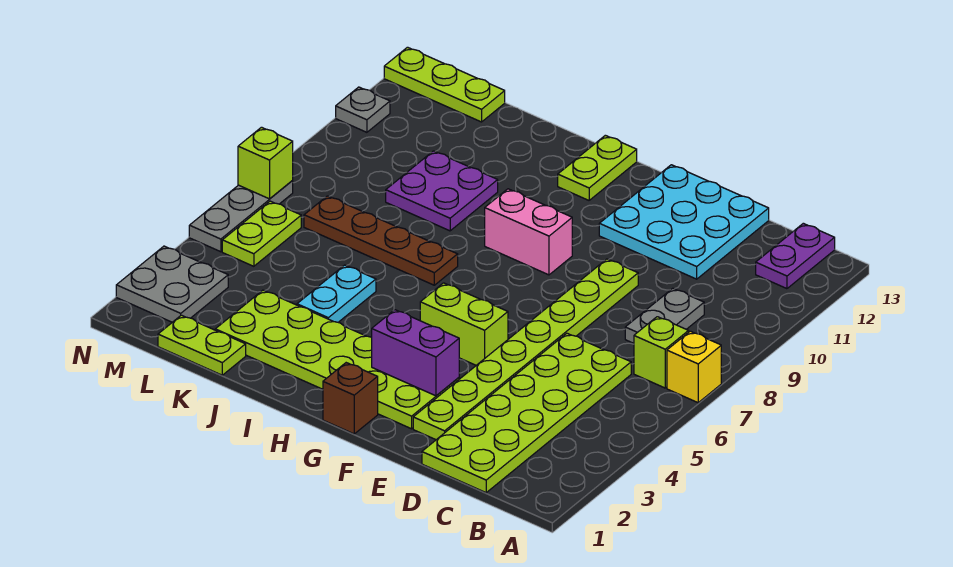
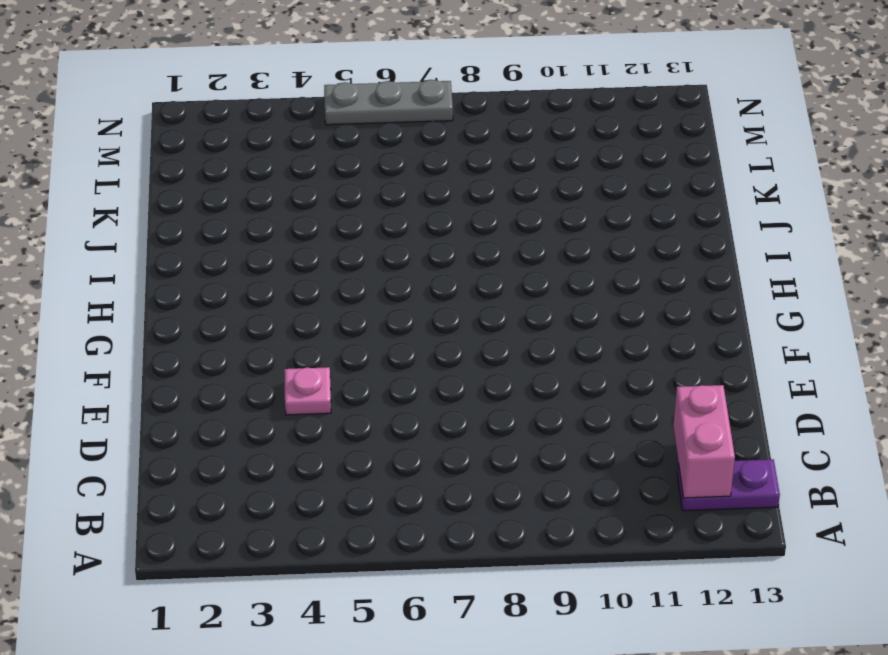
pink brick B12:C12 level 2 -> pink brick G9:H9 level 1
pink plate E4 level 1 -> lime plate E2:E9 level 1
none -> yellow brick A7 level 1
none -> lime brick B7 level 1
none -> lime plate C1:D6 level 1

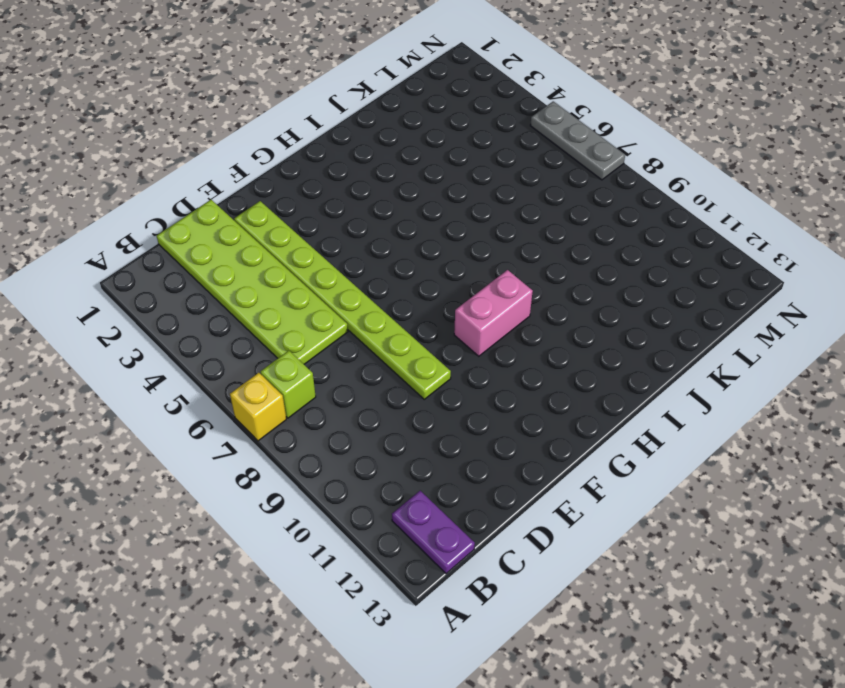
none -> grey plate C8:C9 level 1
none -> cyan plate D11:F13 level 1
none -> lime plate F2:K3 level 1

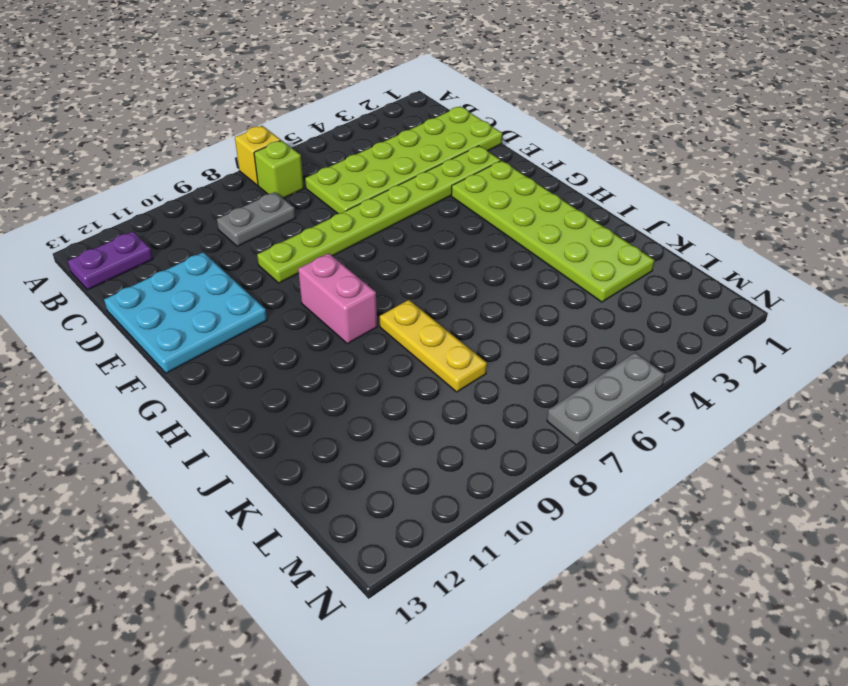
yellow plate I8:K8 level 1 -> none
none -> lime brick F5:G5 level 1
none -> brown brick G1 level 1
none -> lime plate H12:H13 level 1

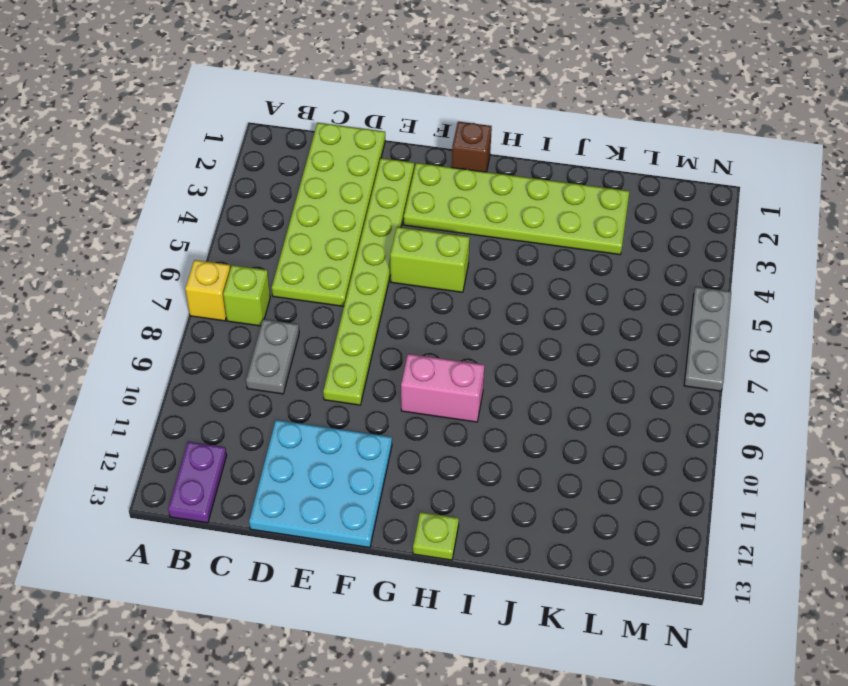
lime plate H13 level 1 -> lime plate H12:H13 level 1
none -> brown plate I7:L7 level 1
none -> cyan plate J4:J5 level 1
none -> purple plate J9:K10 level 1

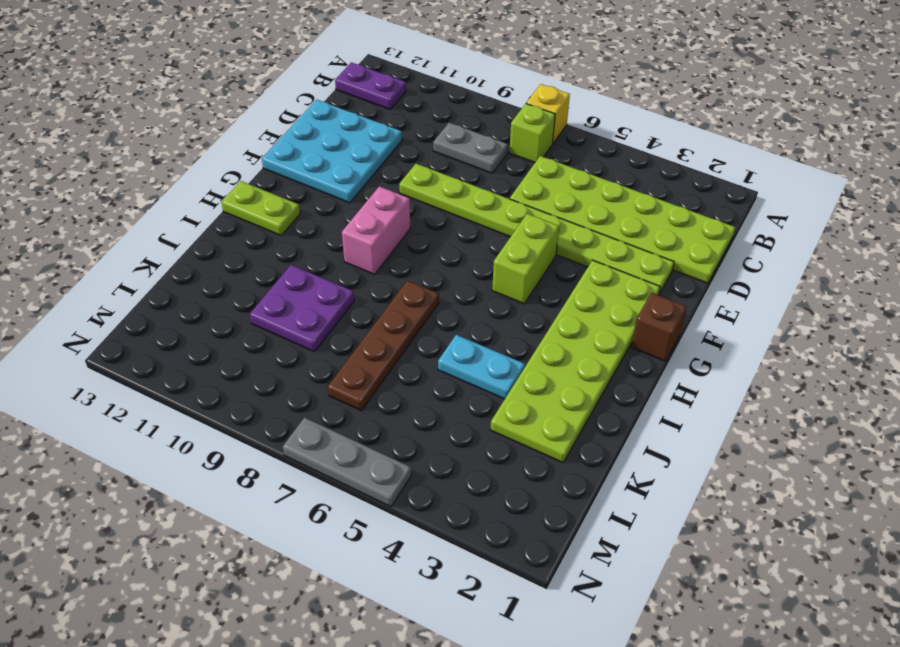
none -> lime plate K1:L1 level 1
none -> lime plate L13:N13 level 1
none -> grey plate M2:N3 level 1

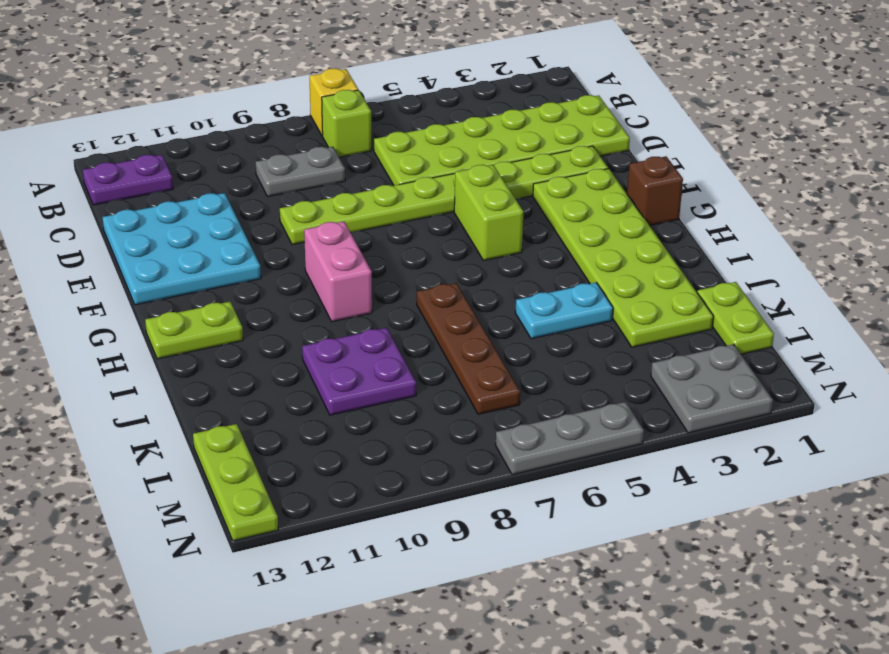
none -> lime plate M5:M6 level 1
none -> grey plate N11 level 1
none -> purple brick F3:G3 level 2

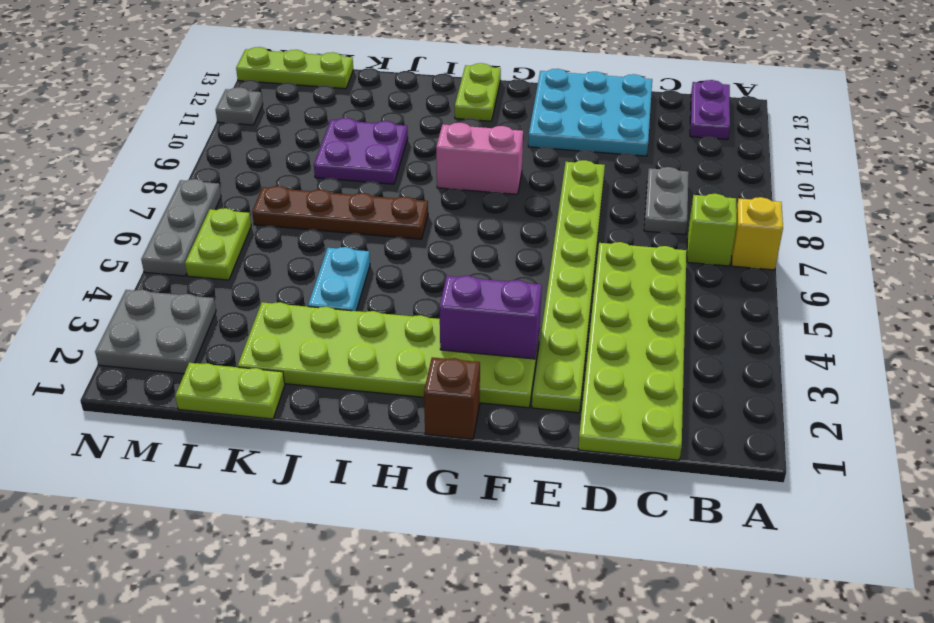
none -> lime brick F5:G5 level 1
none -> lime brick N7 level 2

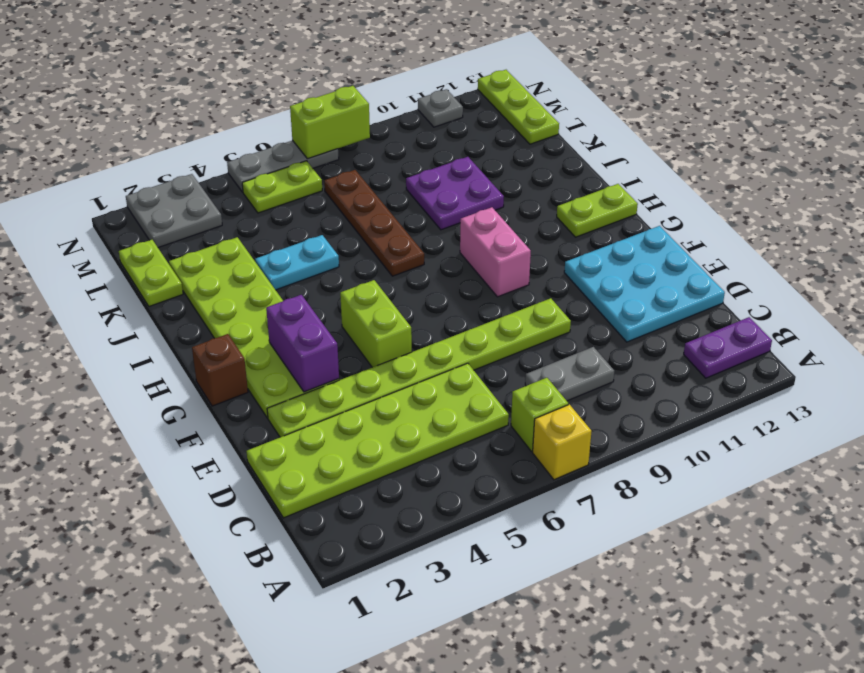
lime brick N7:N8 level 2 -> lime brick N7 level 2

